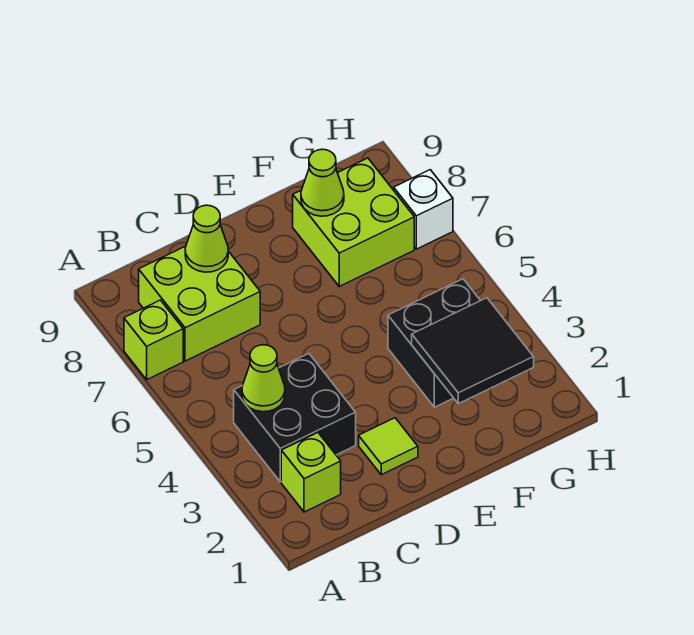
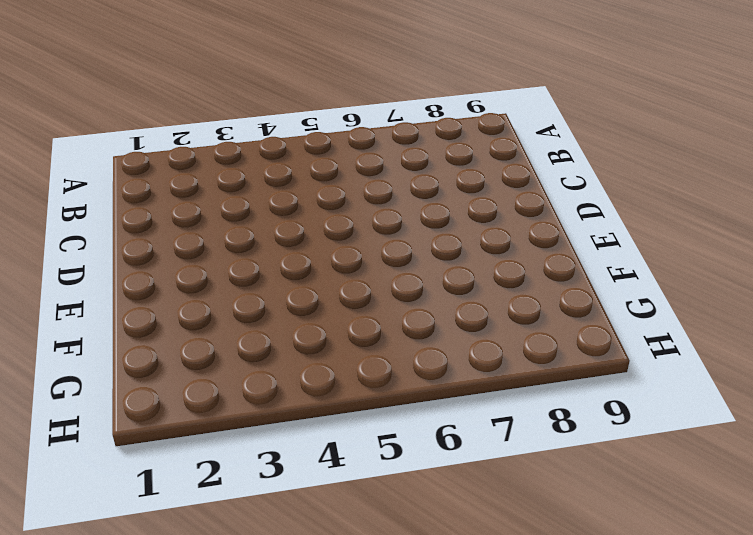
none -> lime brick A7 level 1
none -> lime brick B2 level 1
none -> black brick B3:C4 level 1

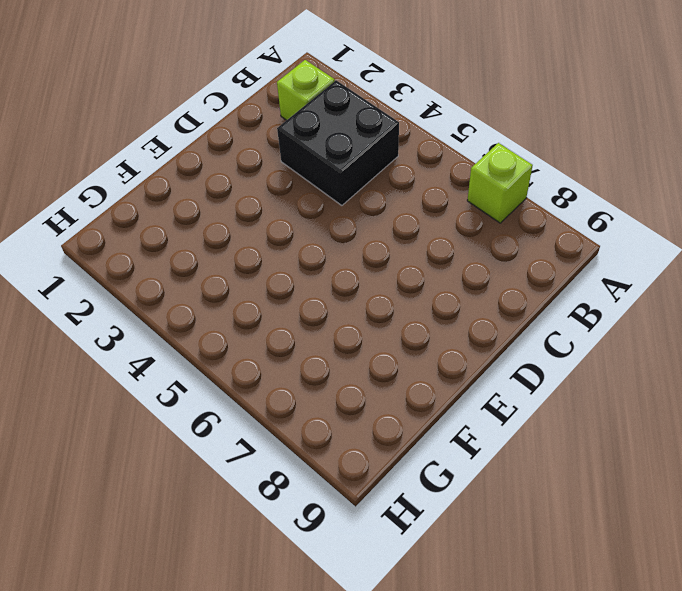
none -> lime brick B7:C8 level 1
none -> lime tile D2 level 1
none -> black brick F3:G4 level 1

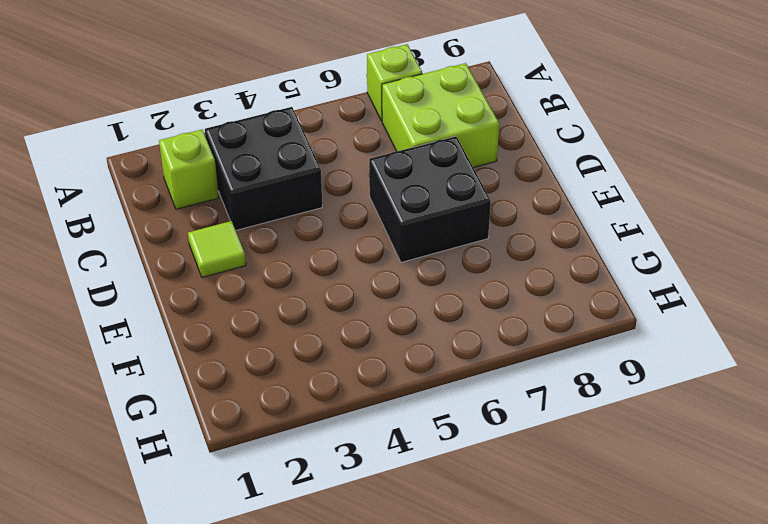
black brick D6:E7 level 1 -> black brick F3:G4 level 1
none -> lime brick F7:G8 level 1
none -> white brick H7 level 1
none -> lime cone B4 level 2

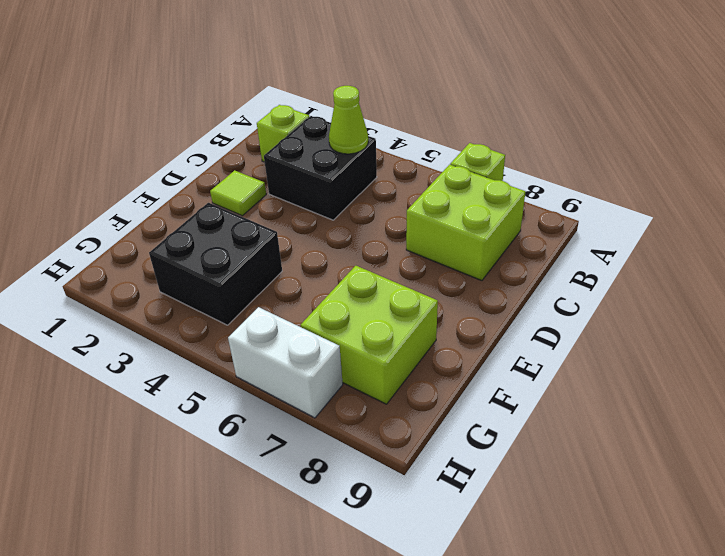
white brick H6:H7 level 1 -> white brick H7 level 1
none -> lime cone C8 level 2
none -> black tile F2:G3 level 2
none -> lime cone F8 level 2

